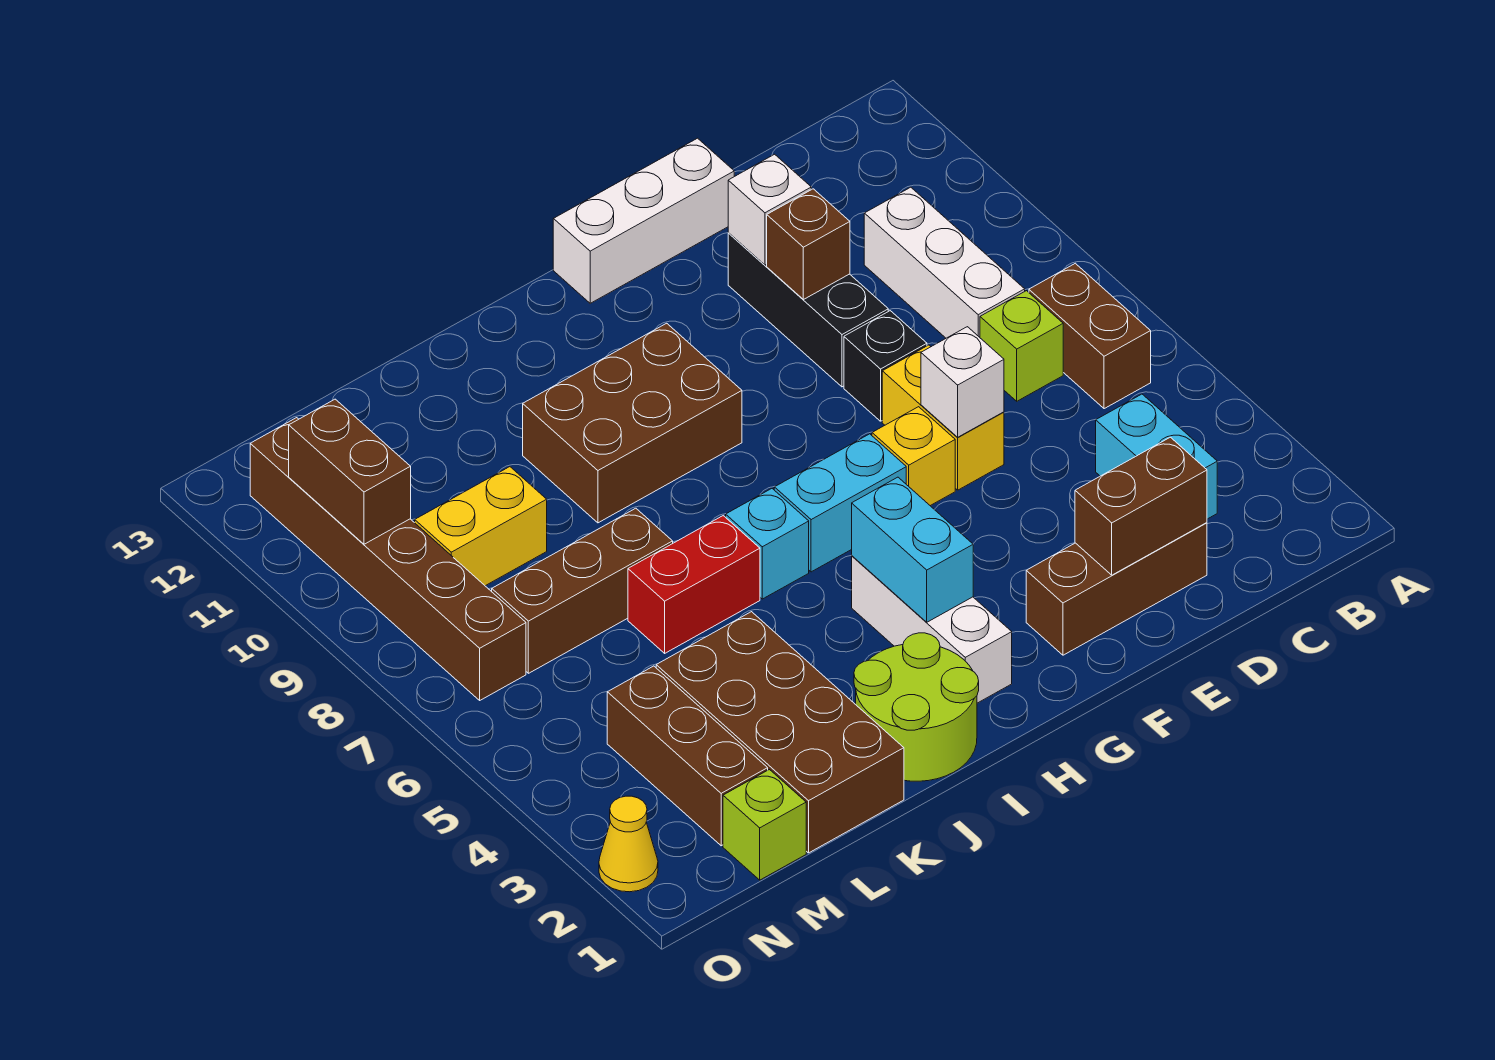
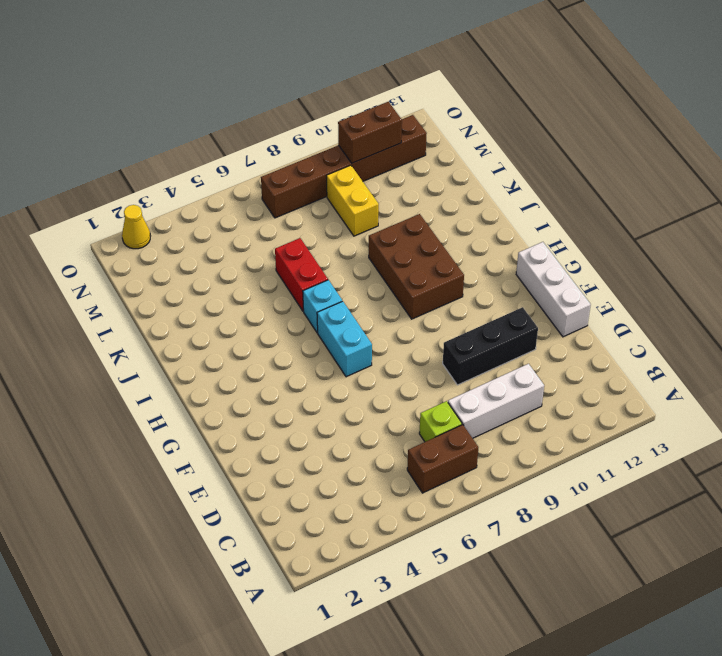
none -> cyan brick C3:C4 level 1
none -> brown brick D2:F2 level 1
none -> yellow brick E6:E7 level 1

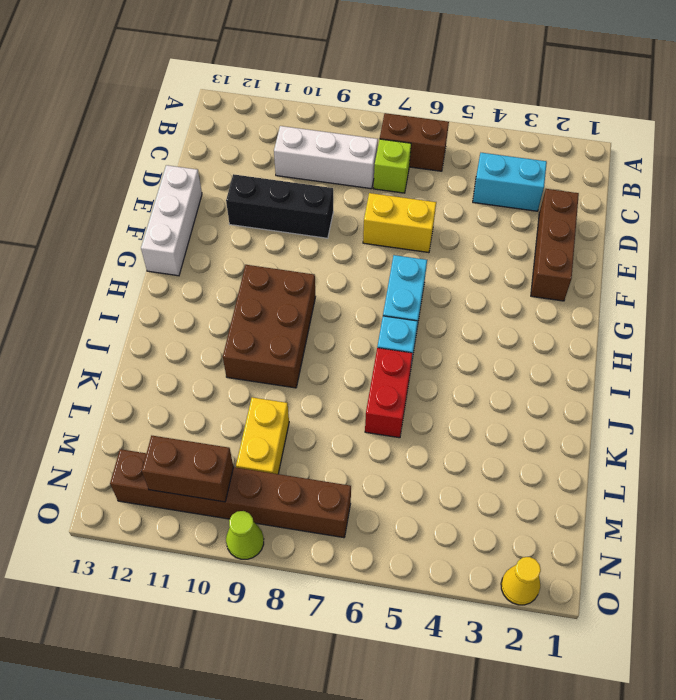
lime cone O9 level 1 -> none
none -> black brick E8 level 1
none -> yellow brick F6 level 1
none -> white brick H2:H4 level 1

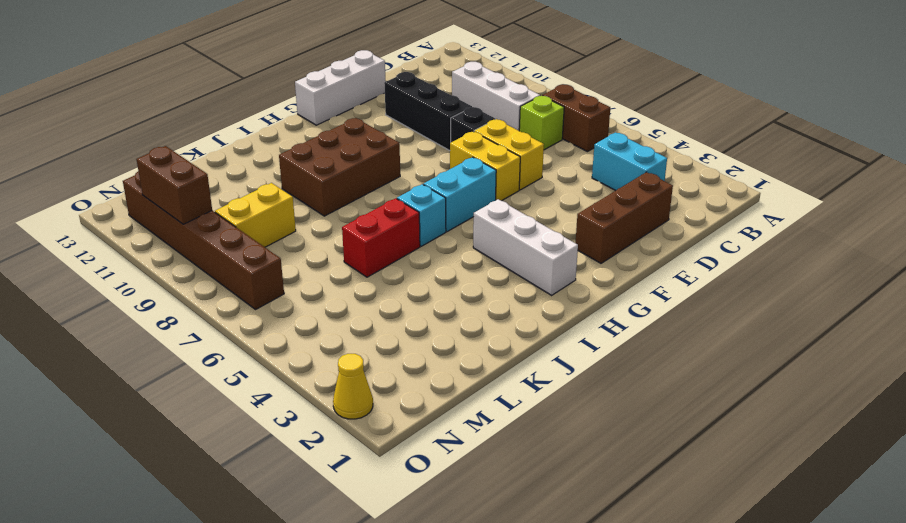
yellow brick F6:F7 level 1 -> yellow brick F6 level 1
none -> lime round brick I1:J2 level 1
none -> brown brick K1:L4 level 1
none -> brown brick K7:M7 level 1

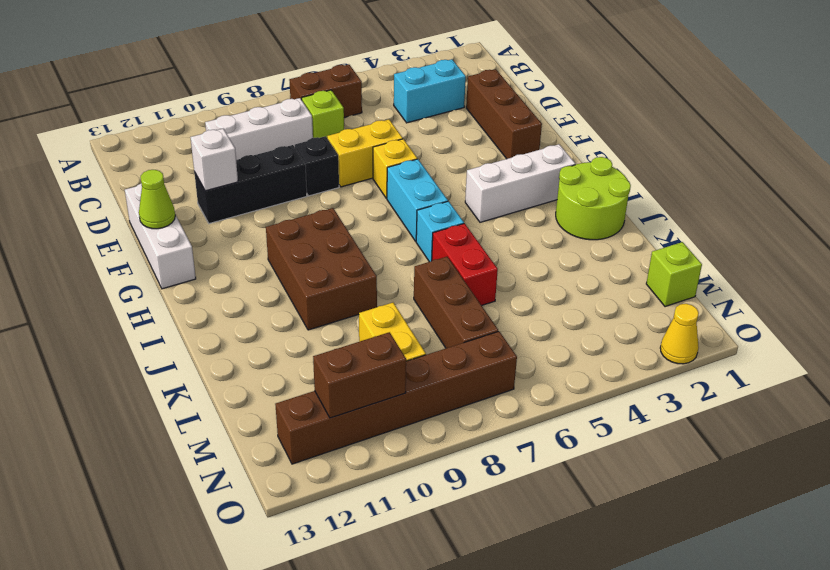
lime cone F13 level 2 -> none
none -> brown brick K1:L4 level 1
none -> brown brick M2:M4 level 1
none -> brown brick D2:E2 level 2

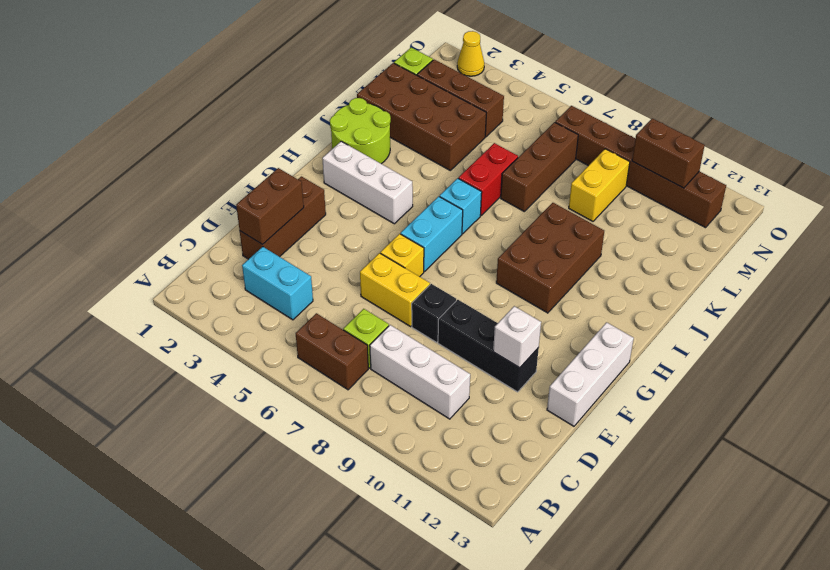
none -> white brick E6 level 2
none -> brown brick E10 level 2
none -> cyan brick H3:H4 level 2

